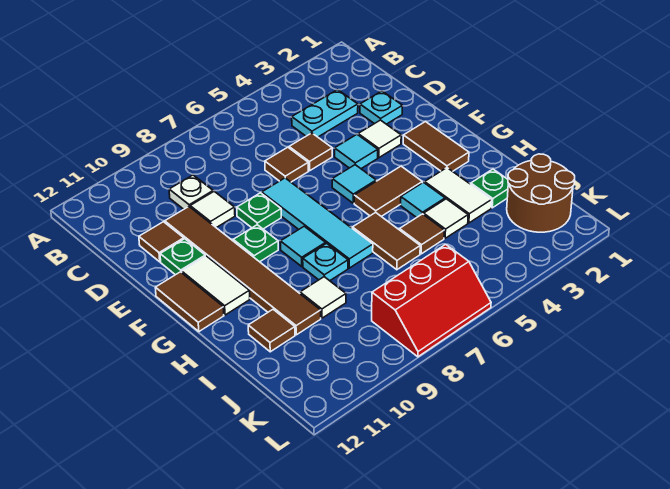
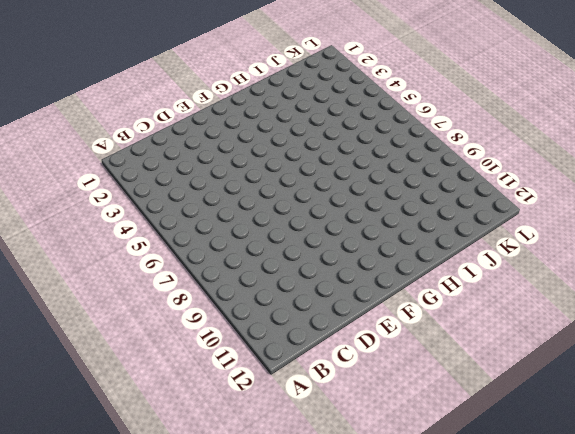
none -> cyan plate C3:C4 level 1
none -> white plate C9 level 1
none -> cyan plate D2 level 1
none -> brown tile D5 level 1

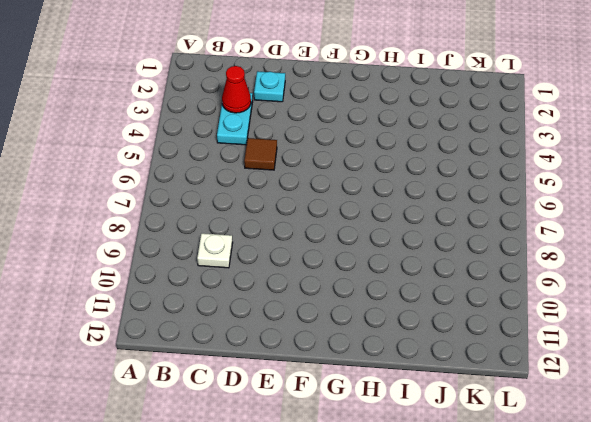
red cone C3 level 2 -> none
none -> brown tile D6 level 1
none -> white tile D9 level 1
none -> brown tile D10:I10 level 1
none -> brown tile D11 level 1

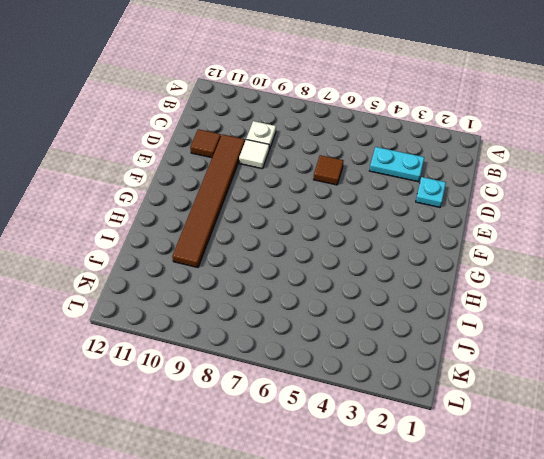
none -> brown tile D5 level 1
none -> white tile E3 level 1
none -> cyan tile E4 level 1
none -> cyan tile E7:H7 level 1

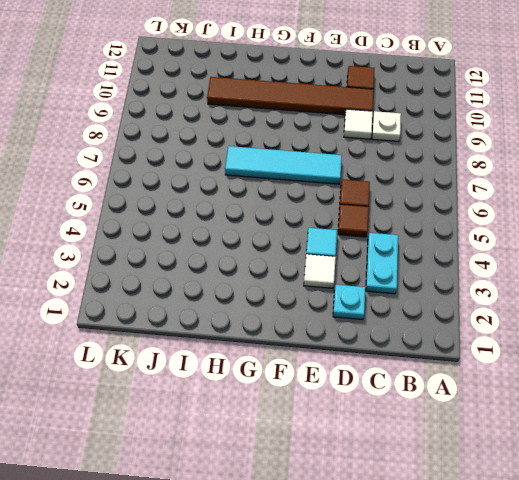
none -> green plate E8 level 1
none -> green plate E11 level 1
none -> brown tile F2:G2 level 1
none -> cyan tile F5 level 1

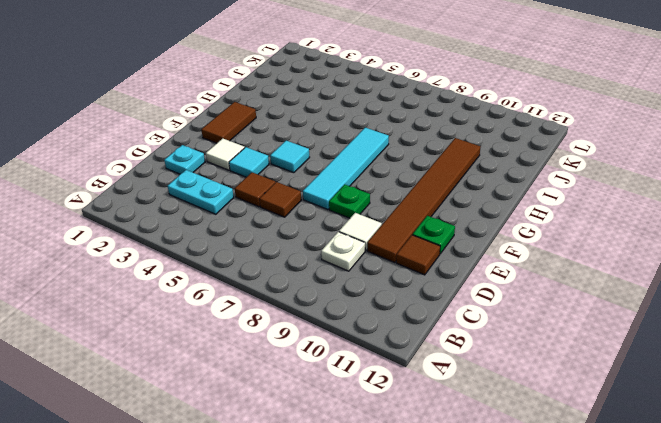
none -> green plate F9 level 1
none -> white tile F11:G11 level 1
none -> brown tile F12:G12 level 1
none -> brown tile G4:G5 level 1

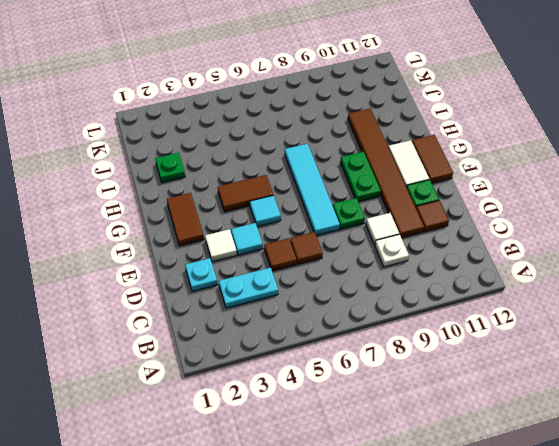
green plate F9:G9 level 1 -> green plate F9 level 1
none -> cyan tile G8 level 1
none -> white tile H3:I3 level 1
none -> cyan tile H4 level 1
none -> brown tile H6:I6 level 1

